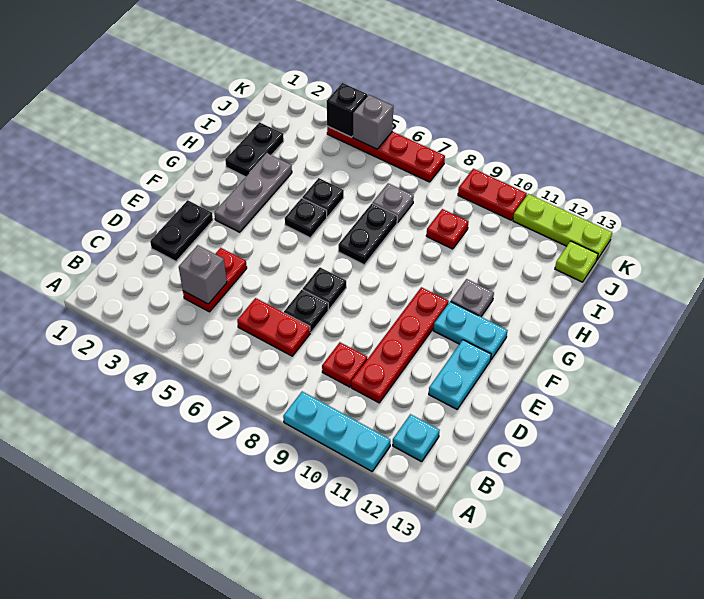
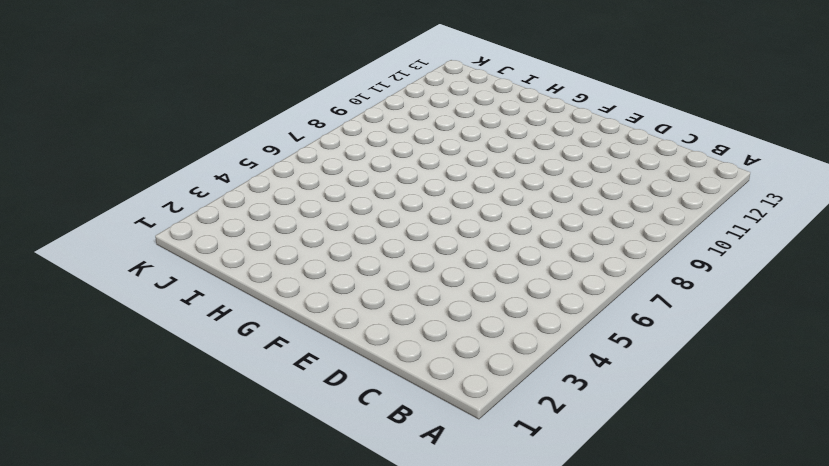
none -> cyan plate A9:A11 level 1
none -> cyan plate B12 level 1
none -> red plate C4:D4 level 1

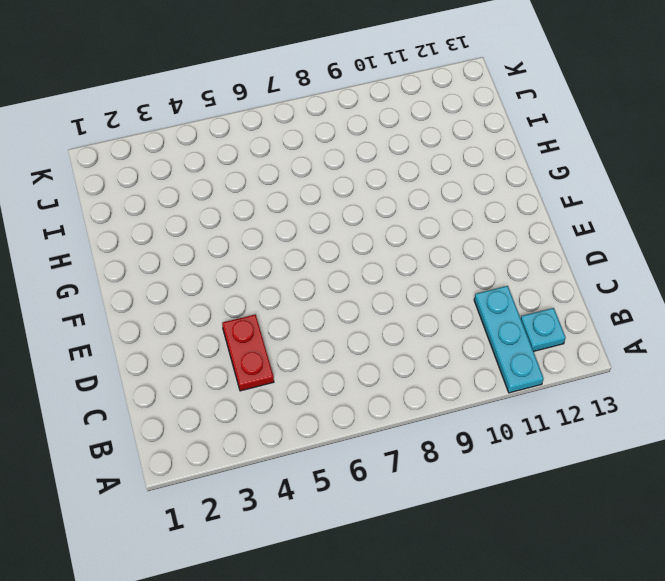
cyan plate A11:C11 level 1 -> cyan plate A9:A11 level 1
none -> red plate C6:C7 level 1
none -> red plate C9 level 1
none -> red plate C10:F10 level 1

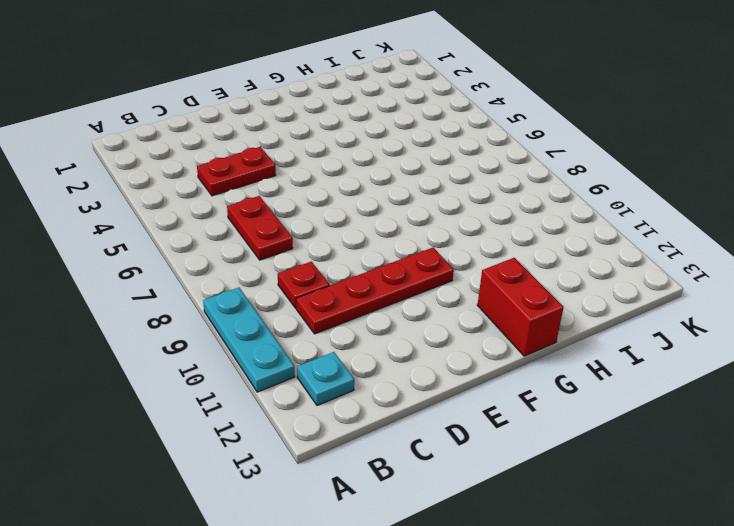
red brick G12:G13 level 1 -> none
none -> black plate D2:E2 level 1
none -> black plate D7 level 1
none -> cyan plate D12:E12 level 1

